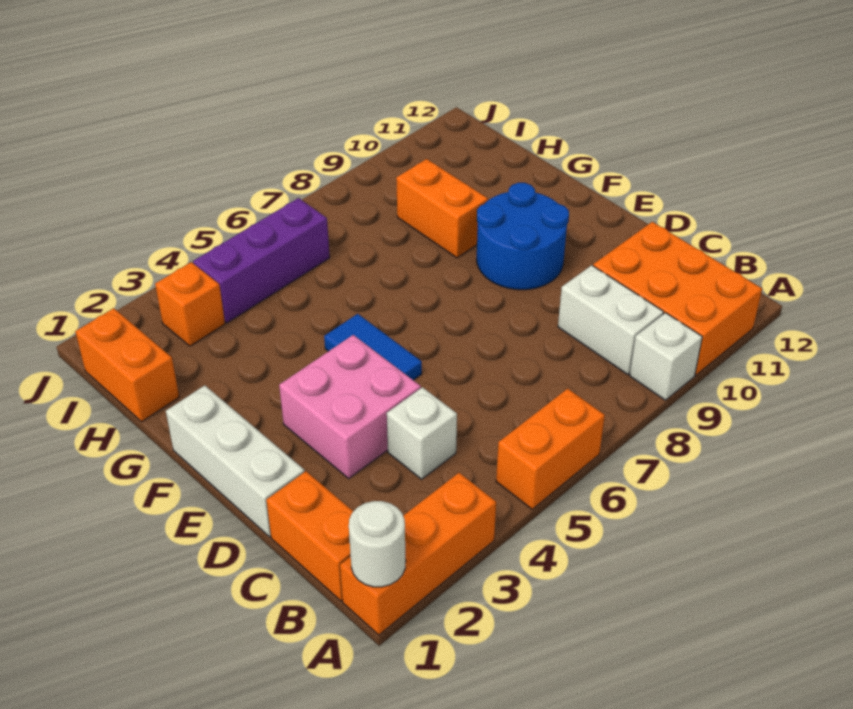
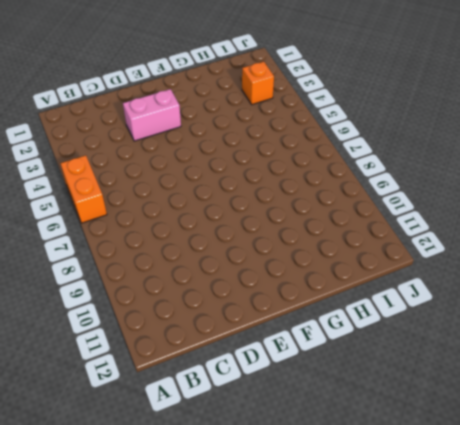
pink brick D3:E3 level 1 -> pink brick D3:E4 level 1
none -> orange brick A1:A3 level 1
none -> white brick A9 level 1
none -> orange brick A10:C11 level 1

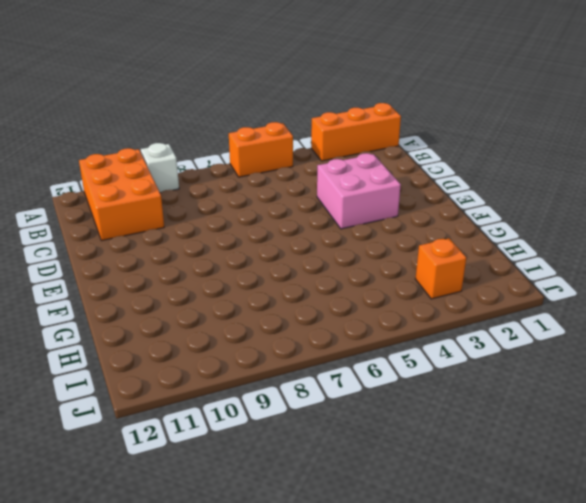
none -> orange brick B1:C1 level 1
none -> white brick B9:C9 level 1
none -> white brick C4 level 1

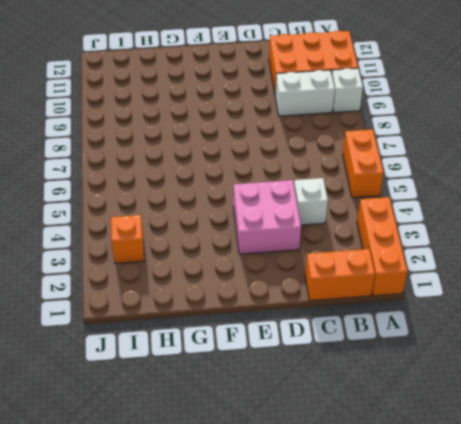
none -> white brick D1:F1 level 1
none -> blue tile E5:F5 level 1
none -> blue round brick E9:F10 level 1

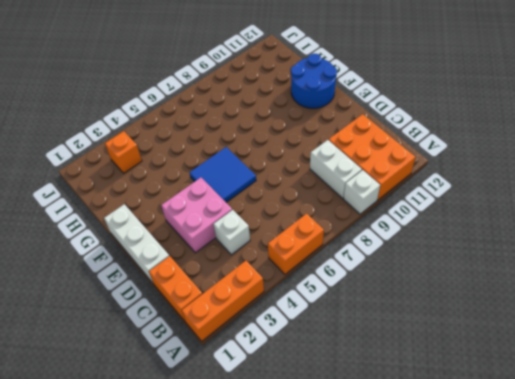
blue tile E5:F6 level 1 -> blue tile E5:F5 level 1
blue round brick F11:G12 level 1 -> blue round brick E9:F10 level 1
none -> orange brick G9:H9 level 1
none -> orange brick H1:I1 level 1
none -> purple brick I4:I6 level 1

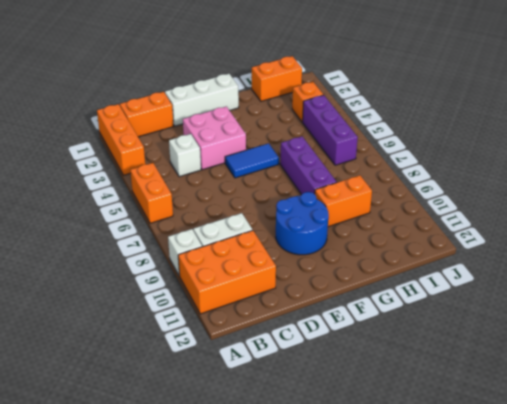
purple brick G6:G8 level 1 -> none
none -> white round brick A1 level 2

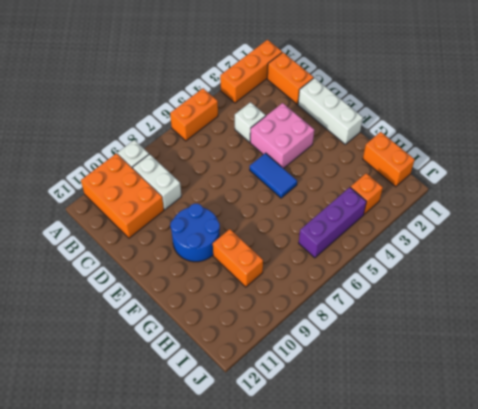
none -> white round brick A1 level 2

